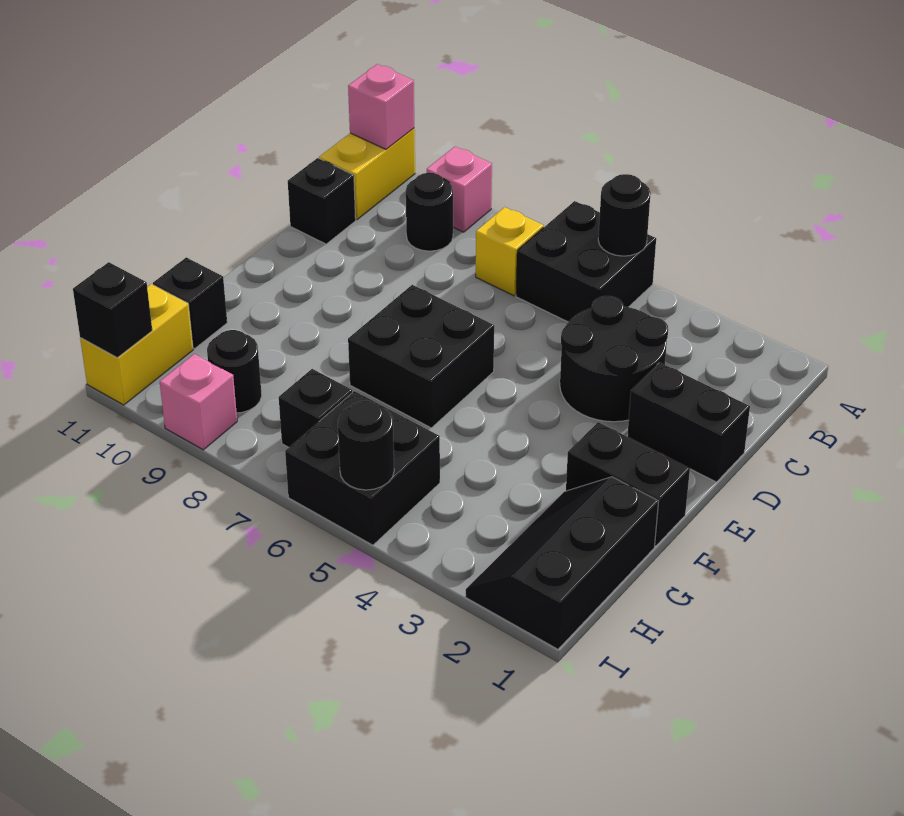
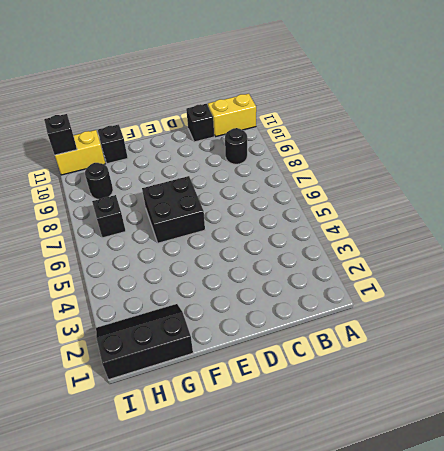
none -> black brick A5:B6 level 1
none -> pink brick A9 level 1
none -> yellow brick B7 level 1

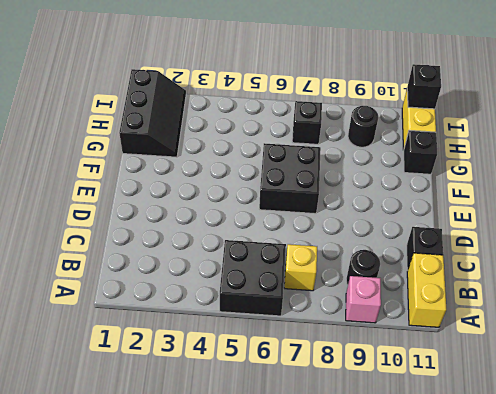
none -> black round brick C3:D4 level 1
none -> black brick D1:D2 level 1
none -> black brick F1:F2 level 1

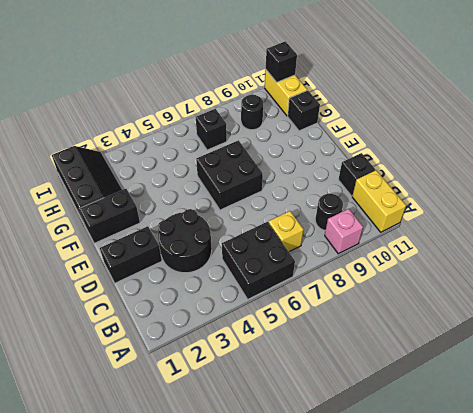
none -> black brick H5:I6 level 1
none -> pink brick I9 level 1
none -> black round brick A5 level 2

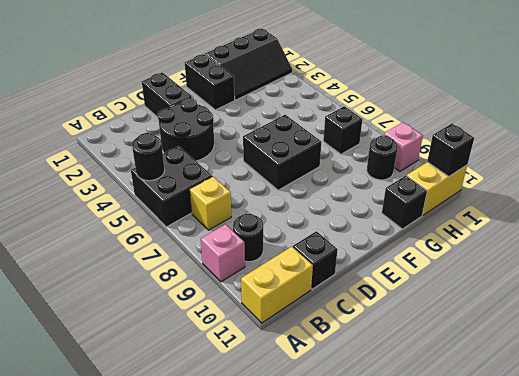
none -> black brick H5:I6 level 1
none -> pink brick A11 level 2
none -> black round brick I5 level 2

